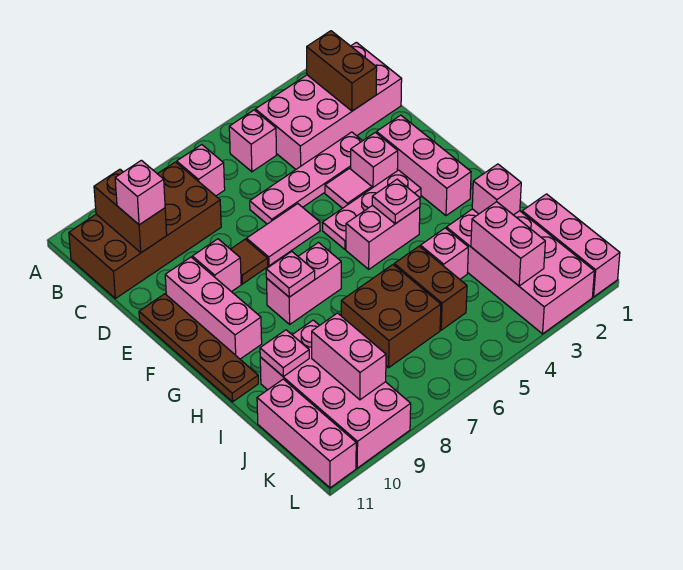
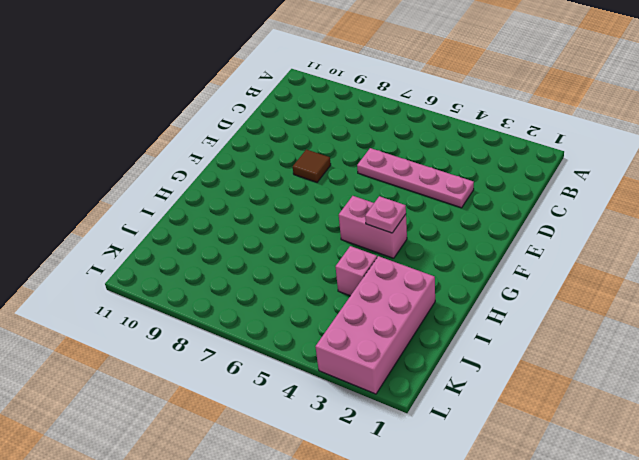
none -> pink brick B1:C4 level 1
none -> pink brick B5 level 1
none -> pink brick B7 level 1
none -> brown brick B8:C11 level 1

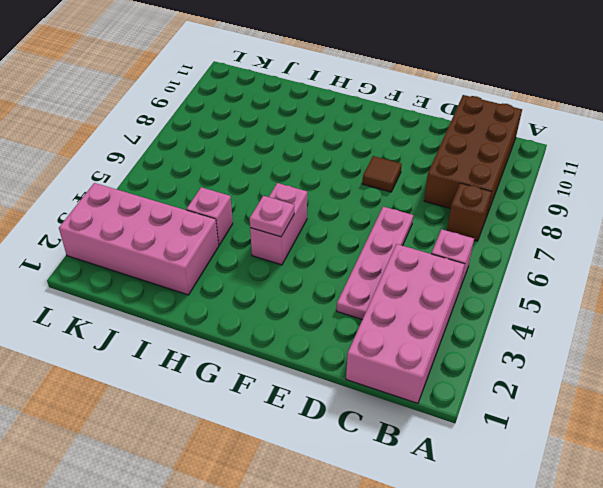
brown brick B7 level 1 -> pink brick B7 level 1
none -> pink brick E2:G2 level 1
none -> pink brick E3 level 1
none -> pink tile E4 level 1
none -> pink tile E6:E7 level 1

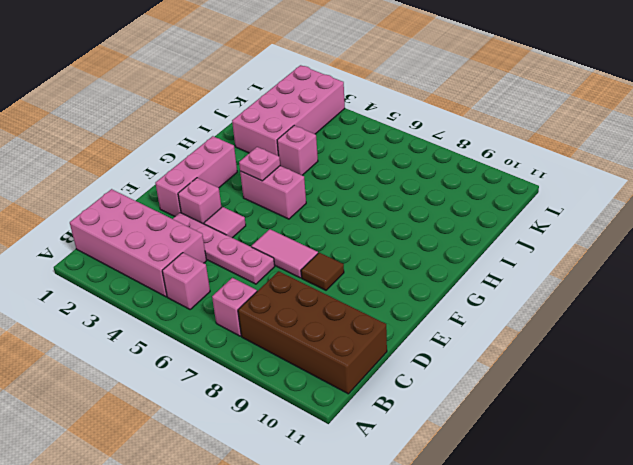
none -> pink brick E9 level 1
none -> pink brick E10:G10 level 1
none -> brown plate E11:H11 level 1
none -> pink plate F3:F5 level 1

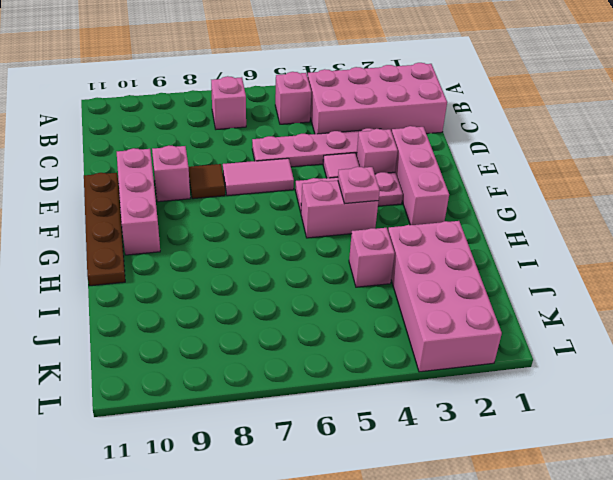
none -> brown brick B8:C11 level 1
none -> pink brick G7:G8 level 1
none -> brown brick I5:J5 level 1
none -> brown brick I6:J7 level 1

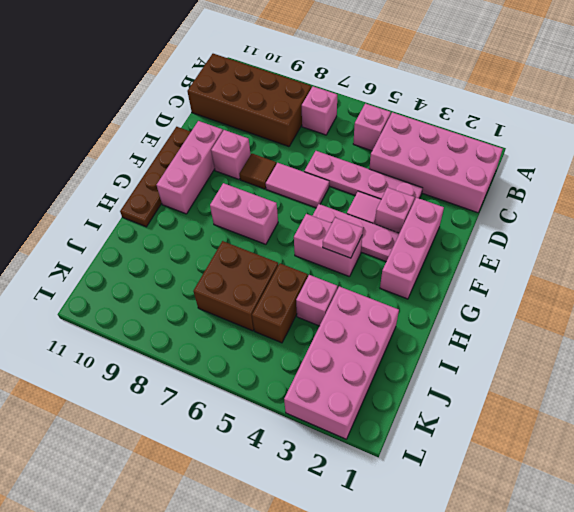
none -> pink brick I9:L10 level 1
none -> pink brick J1:L1 level 1
none -> pink brick J11:L11 level 1
none -> brown brick B2:C2 level 2

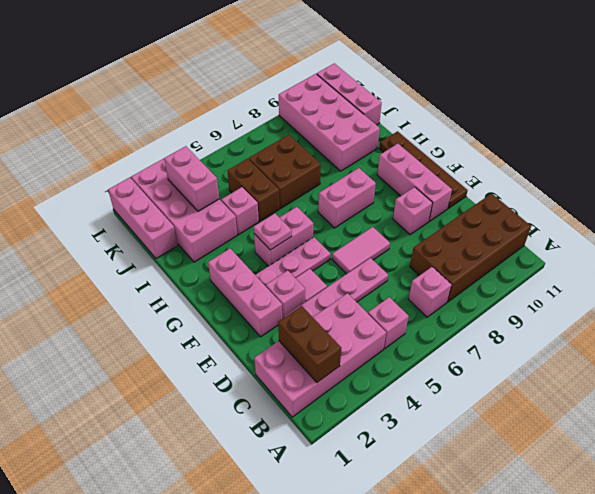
none -> brown tile E8 level 1
none -> brown brick B10:C10 level 2
none -> pink plate G8 level 2
none -> pink brick I2 level 2

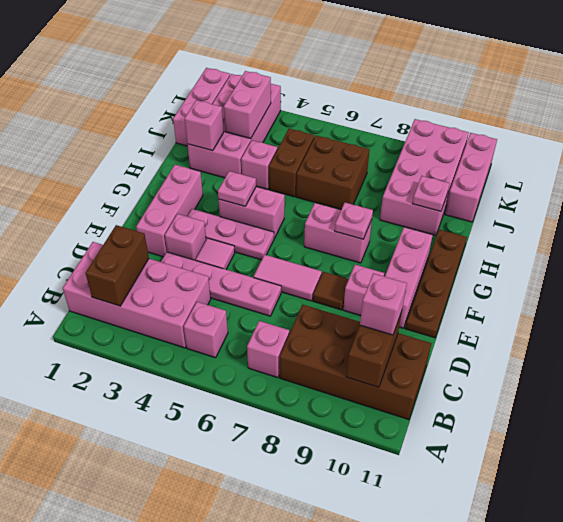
none -> pink brick J9:K9 level 2

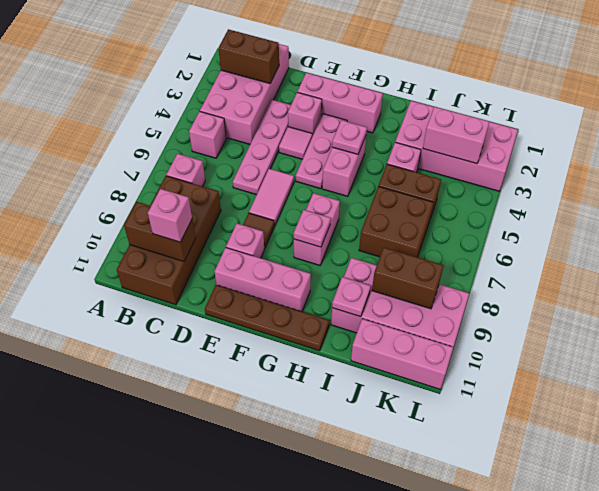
brown brick J9:K9 level 2 -> pink brick J9:K9 level 2
none -> pink brick J1:L1 level 1
none -> pink brick I2 level 2

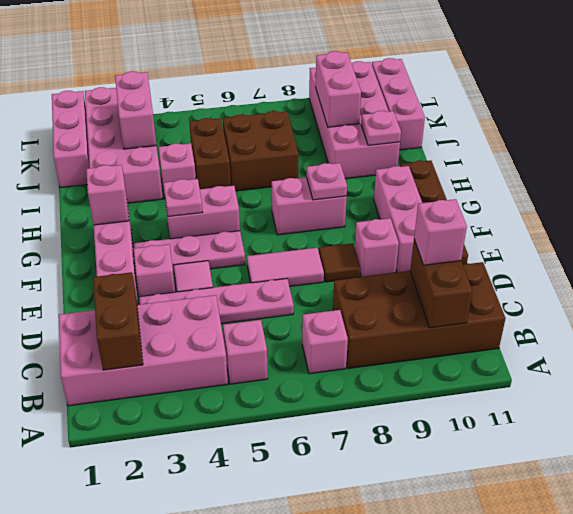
pink brick G2 level 2 -> pink brick I2 level 2

